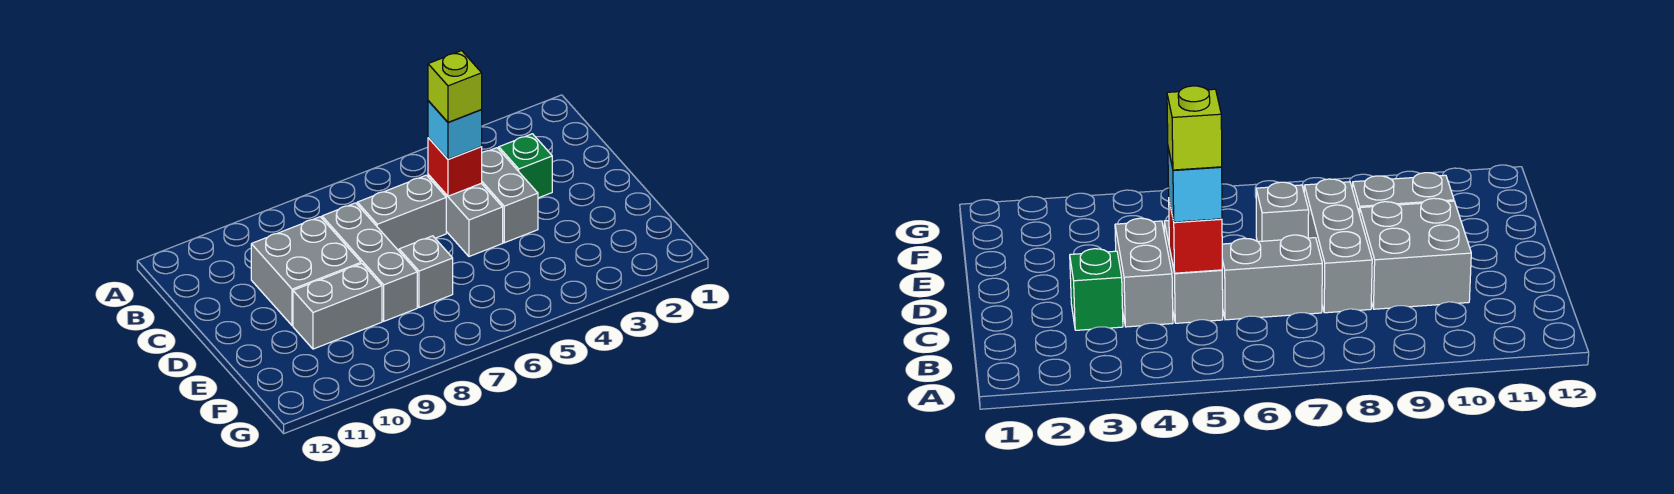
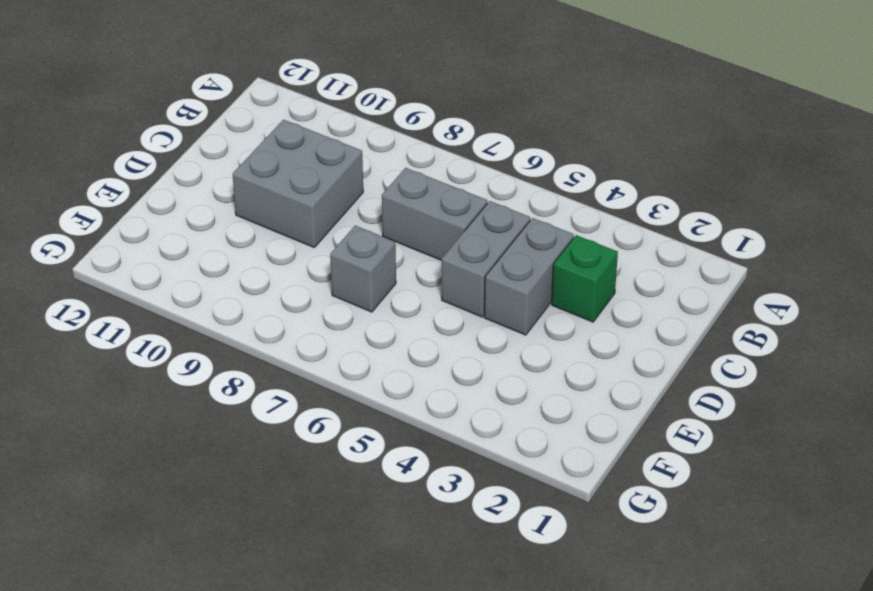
none -> grey brick C8:E8 level 1
none -> grey brick E9:E10 level 1

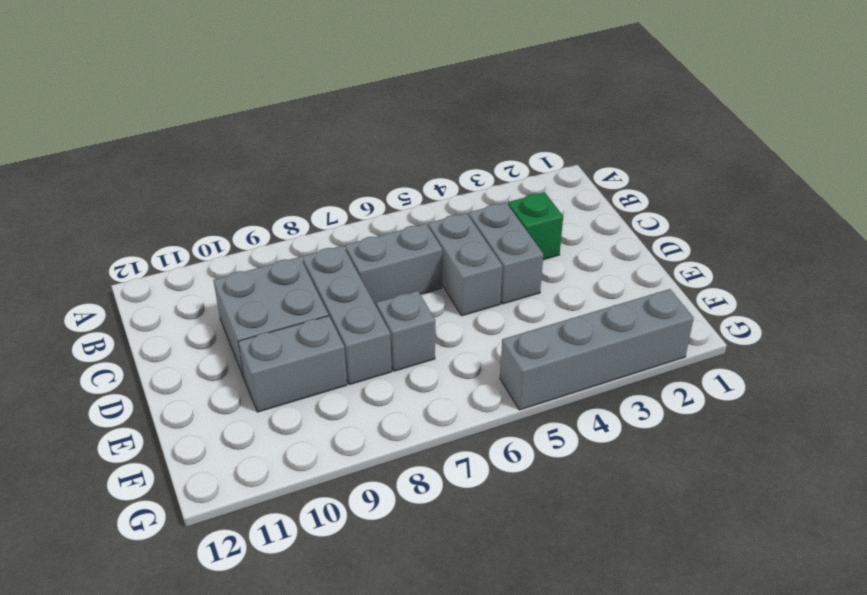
grey brick G2:G5 level 1 -> none
none -> red brick C5 level 2
none -> cyan brick C5 level 3

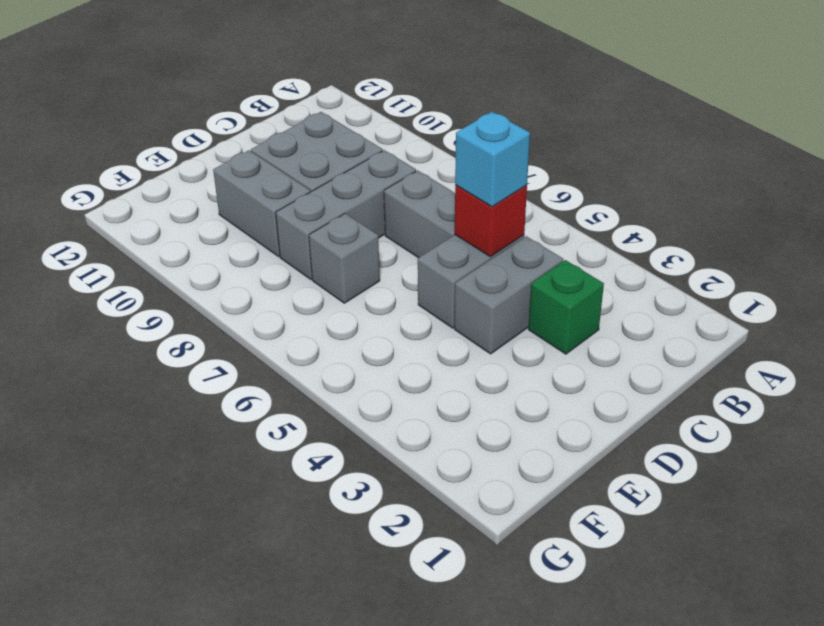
none -> lime brick C5 level 4

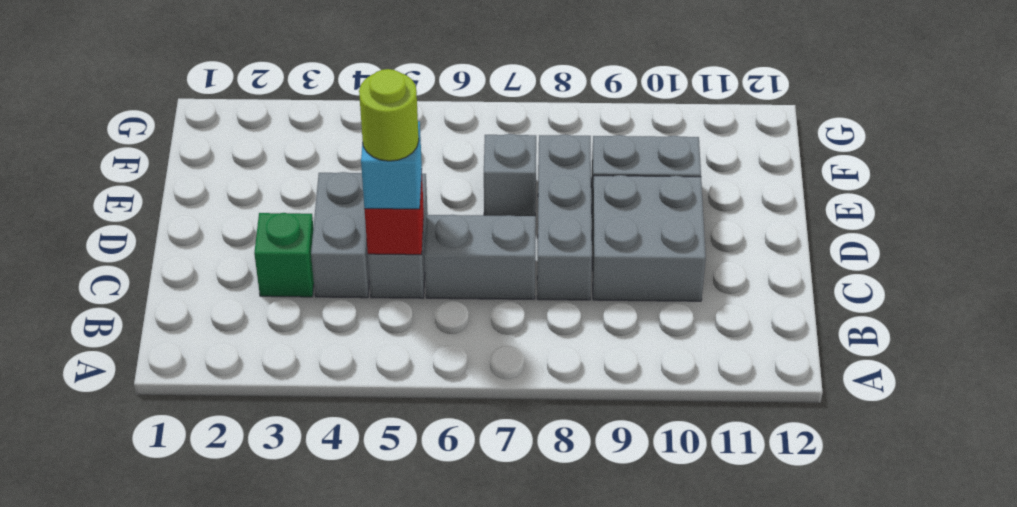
lime round brick C5 level 4 -> lime brick C5 level 4

